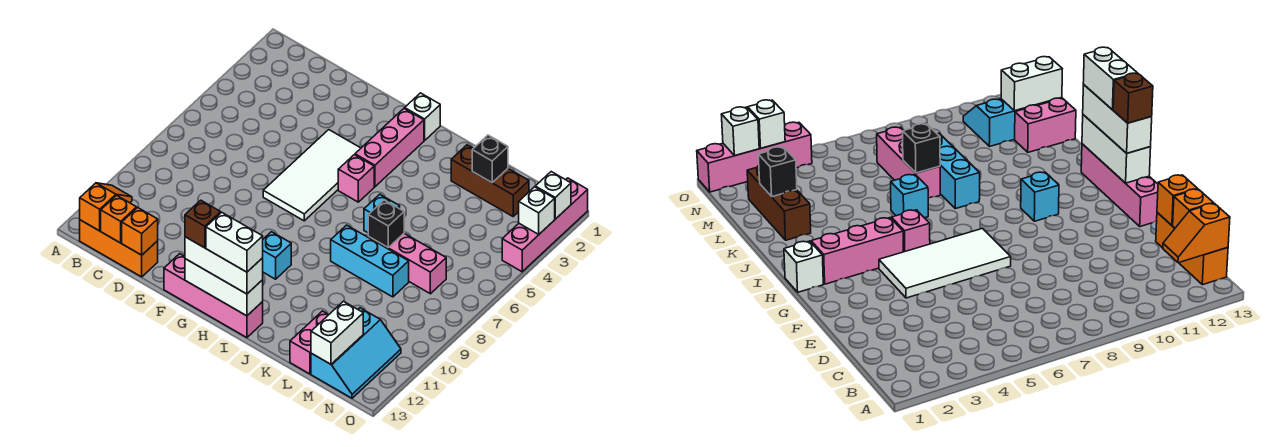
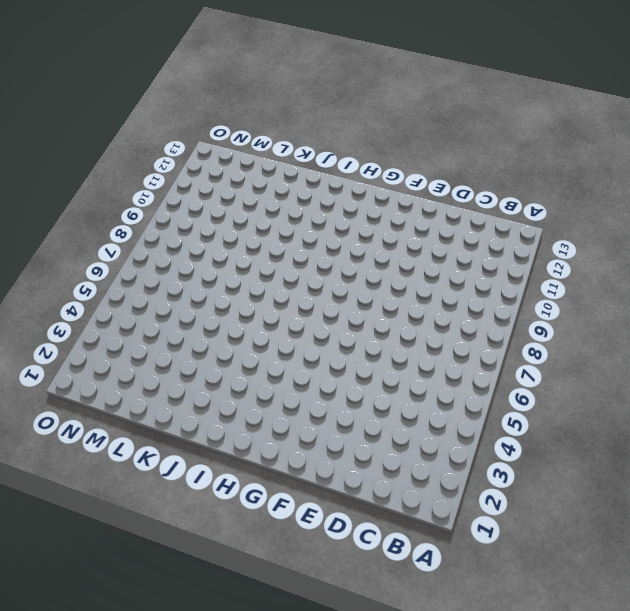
none -> orange brick B13:D13 level 1
none -> white tile F4:G7 level 1
none -> pink brick F13:I13 level 1

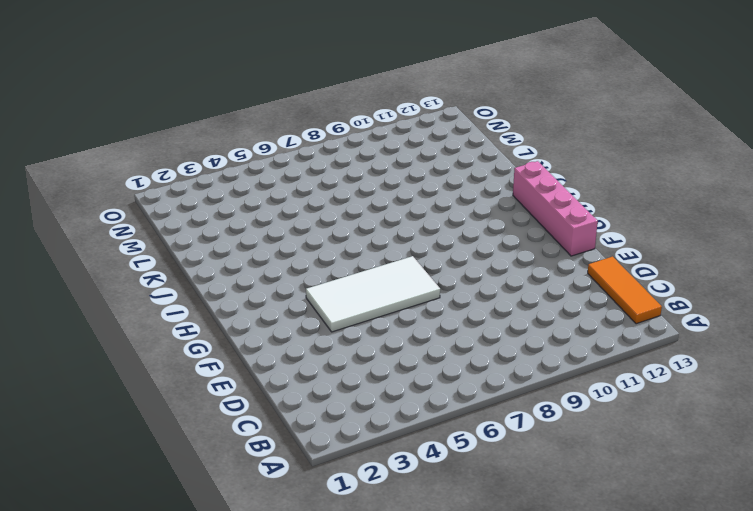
orange tile B13:D13 level 1 -> orange brick B13:D13 level 1
none -> white brick H1 level 1
none -> pink brick H2:H4 level 1
none -> pink brick H5 level 1

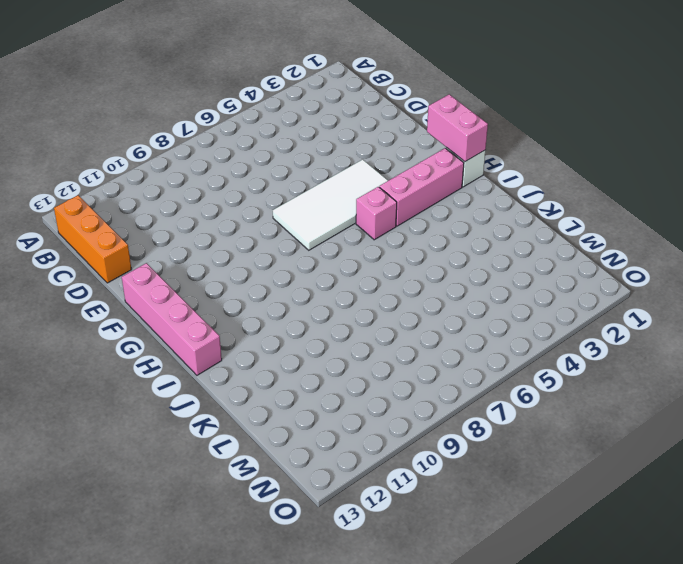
pink brick G1:H1 level 2 -> pink brick L12:L13 level 1
none -> cyan brick H10 level 1
none -> cyan brick J6 level 1
none -> cyan brick J8:L8 level 1

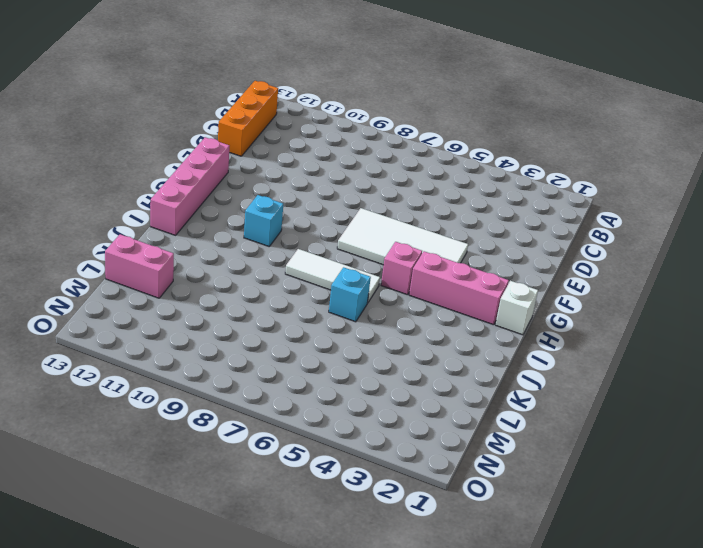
white tile I6:I8 level 1 -> none
none -> cyan brick J8:L8 level 1
none -> brown brick K2:M2 level 1
none -> pink brick K7:M7 level 1

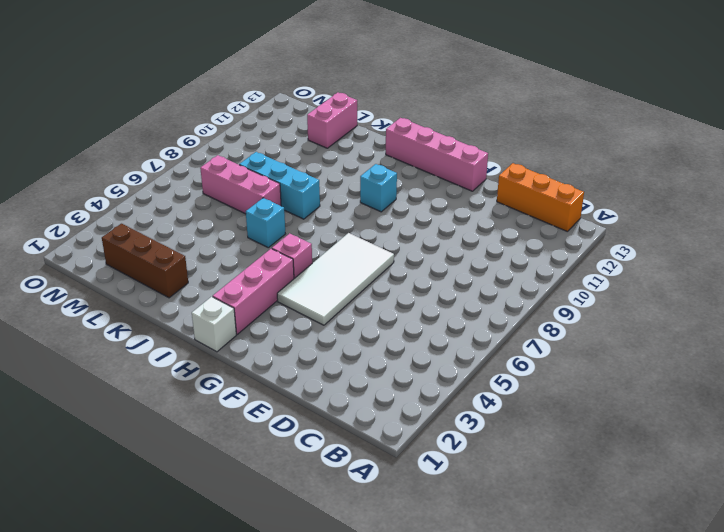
none -> cyan slope M11:N13 level 1 top M
none -> pink brick O1:O4 level 1
none -> orange slope B12:B13 level 2 top 13

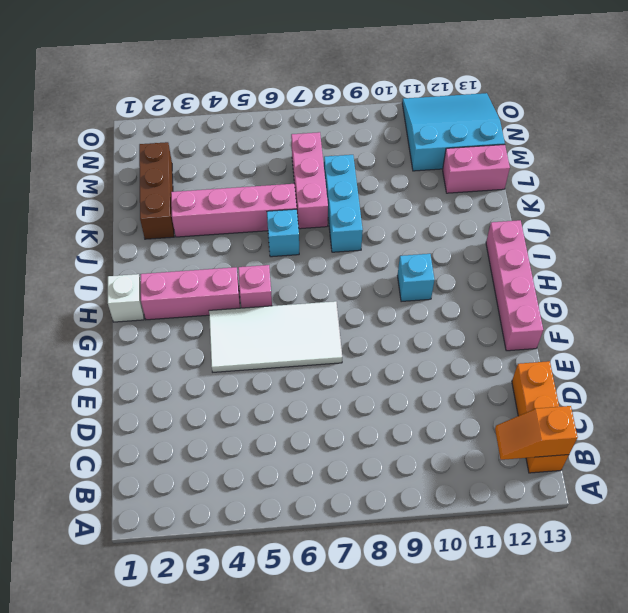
pink brick K3:K6 level 1 -> pink brick O1:O4 level 1
cyan slope M11:O13 level 1 top M -> cyan slope M11:N13 level 1 top M
none -> orange brick C13 level 2
none -> orange brick D13 level 2
none -> white brick G13:I13 level 2

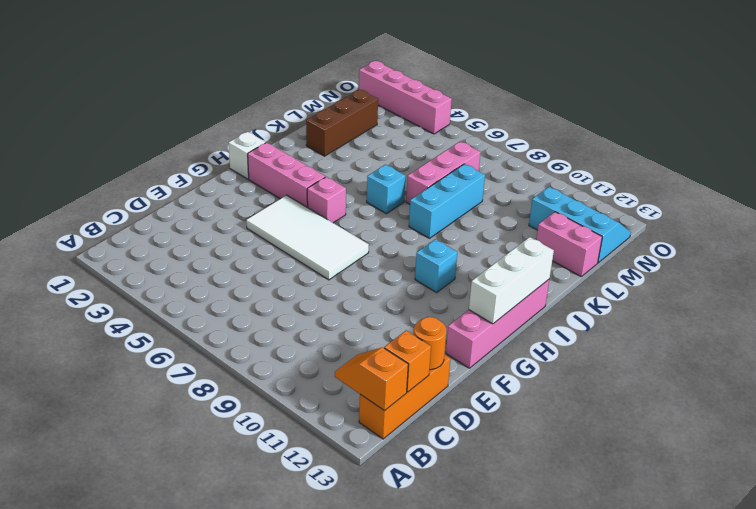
orange round brick D13 level 2 -> orange brick D13 level 2
none -> black brick K7 level 2
none -> black brick L2 level 2
none -> white brick M12:M13 level 2

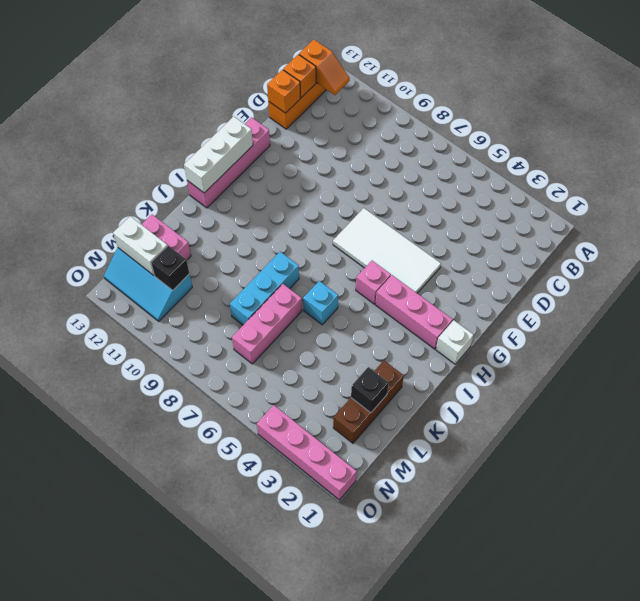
black brick M11 level 2 -> black brick K7 level 2
none -> cyan brick H10 level 1
none -> white brick O2 level 2
none -> white brick O3 level 2

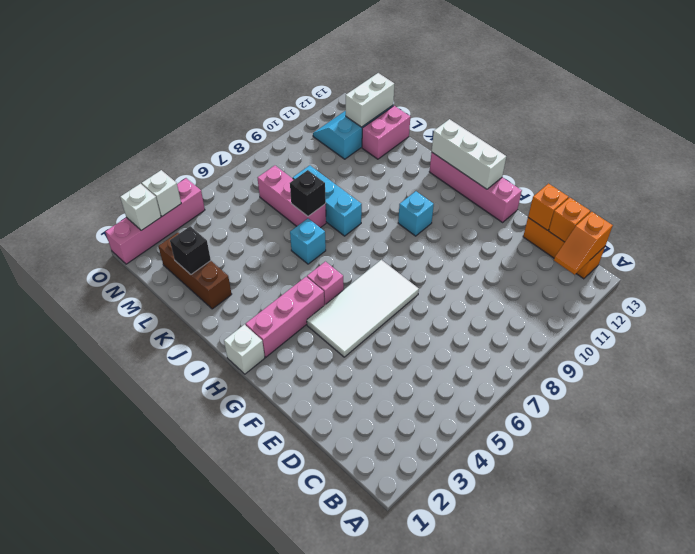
none -> white brick G13:I13 level 3
none -> brown brick G13 level 4
none -> white brick H13:I13 level 4

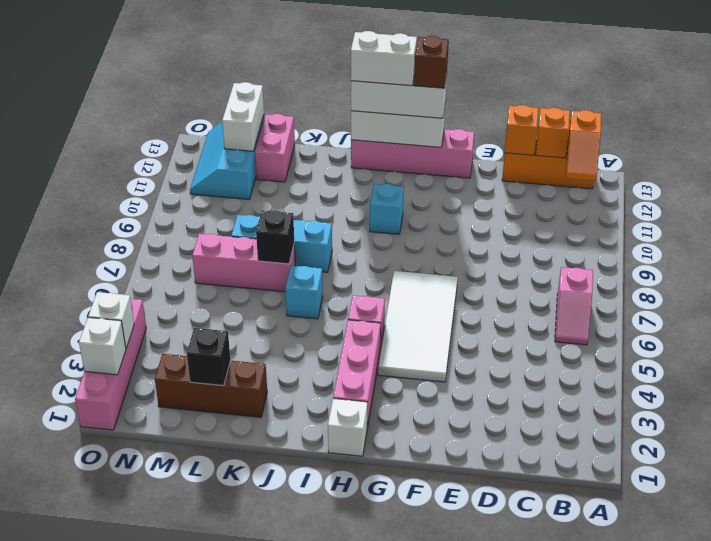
pink slope B6:B7 level 1 top 7 -> none

